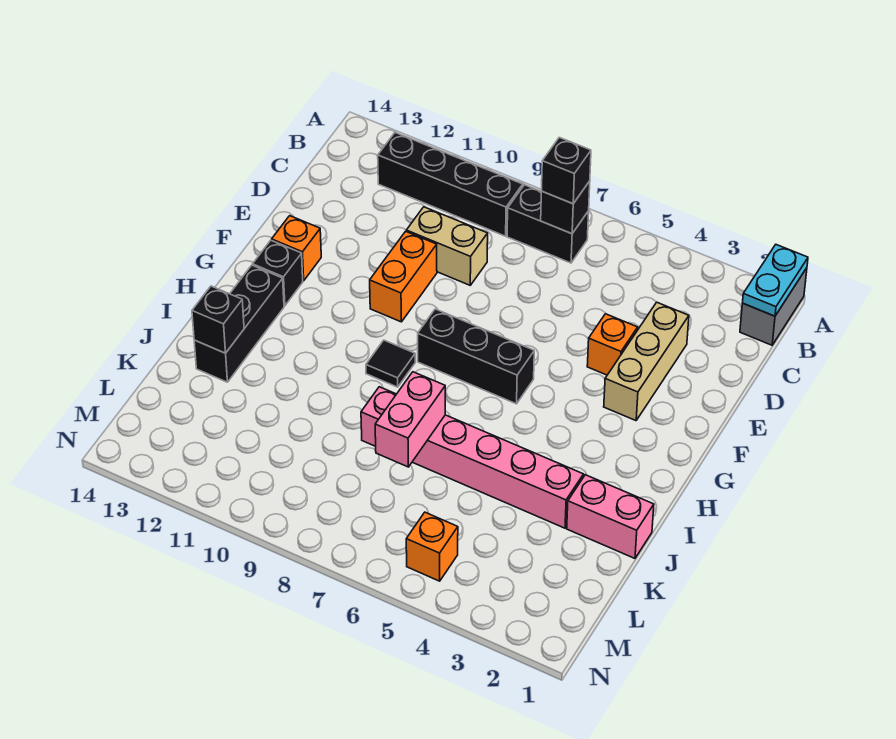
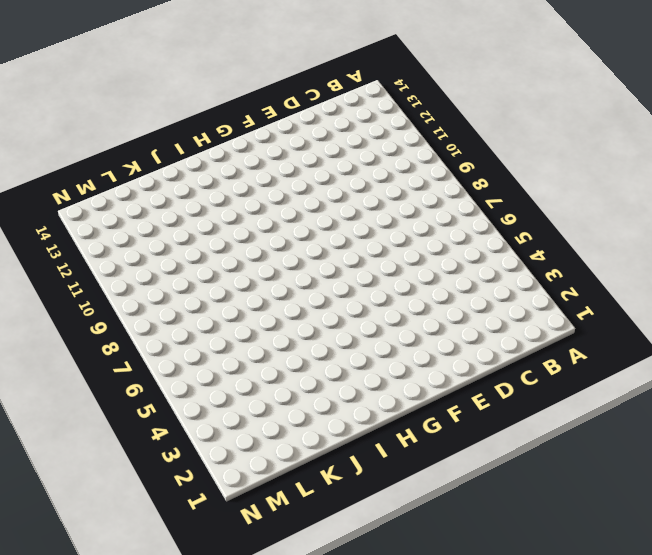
none -> grey brick A1:B1 level 1
none -> black brick B7:B8 level 1
none -> black brick B9:B12 level 1

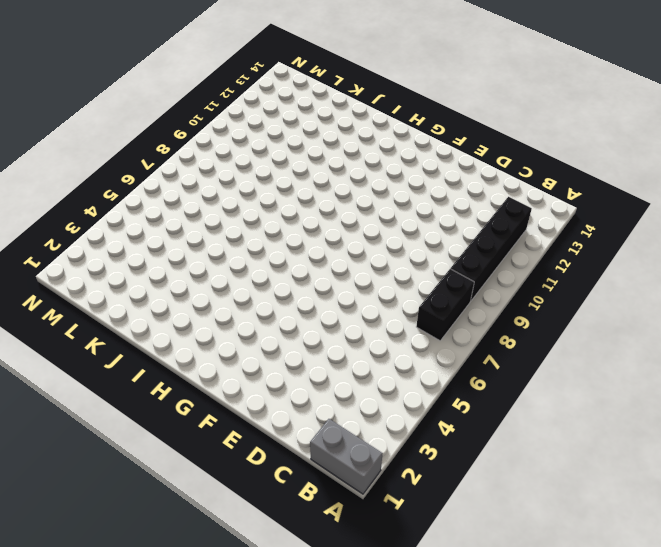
none -> tan brick D3:F3 level 1
none -> tan brick D9:D10 level 1
none -> orange brick E4 level 1

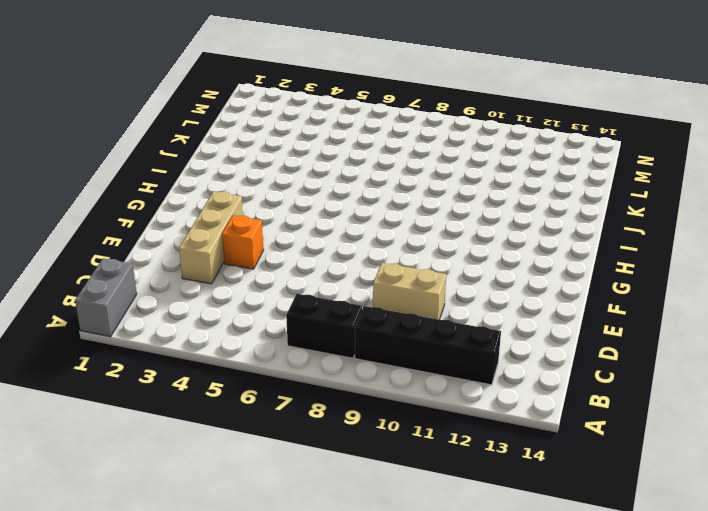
none -> orange brick E10:F10 level 1
none -> orange brick F13 level 1
none -> black brick G6:G8 level 1

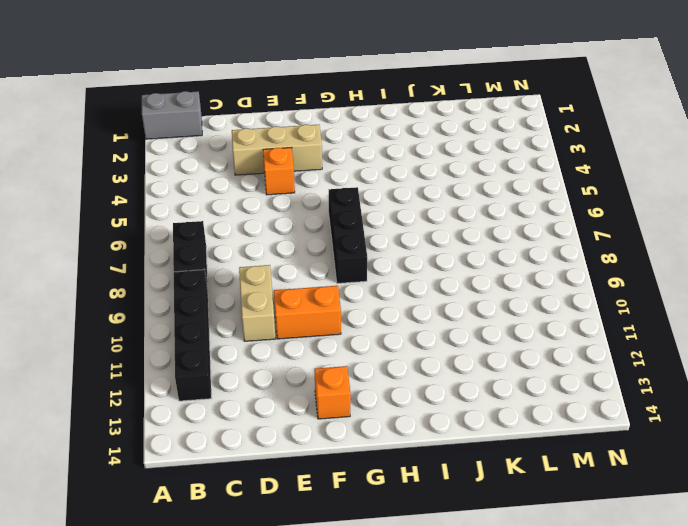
none -> black brick G13 level 1
none -> black tile H9 level 1
none -> black brick H13:J13 level 1

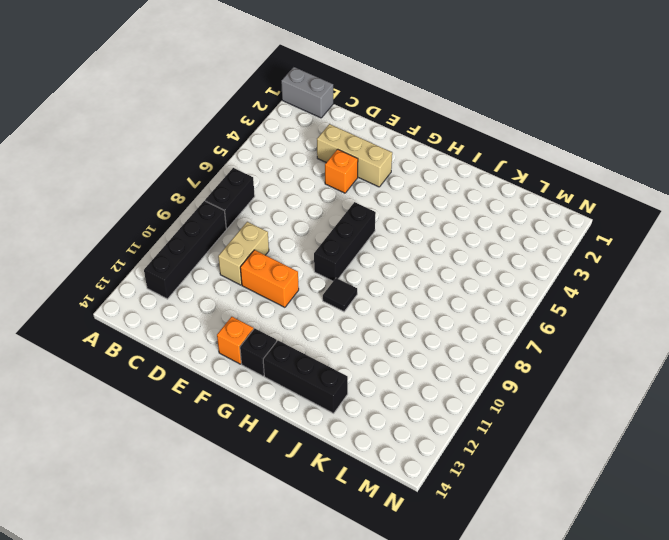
none -> pink brick J1:J2 level 1
none -> pink brick J3:J8 level 1
none -> orange brick M5 level 1

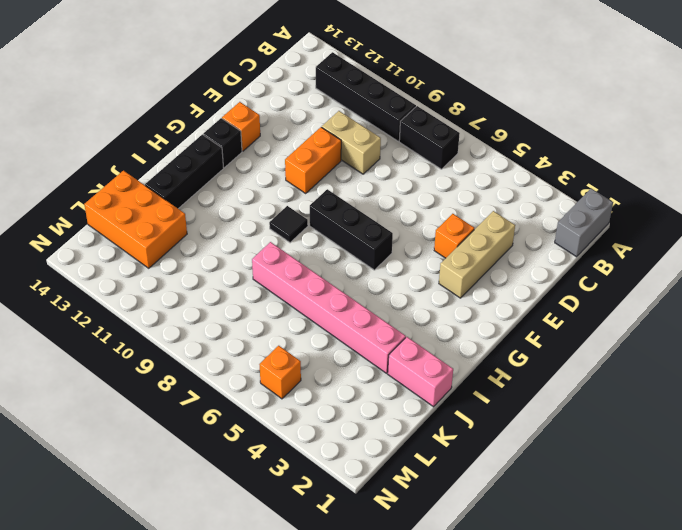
orange brick K12:L14 level 1 -> none
none -> cyan plate A1:B1 level 2
none -> black brick B7 level 2
none -> pink brick J7:K7 level 2

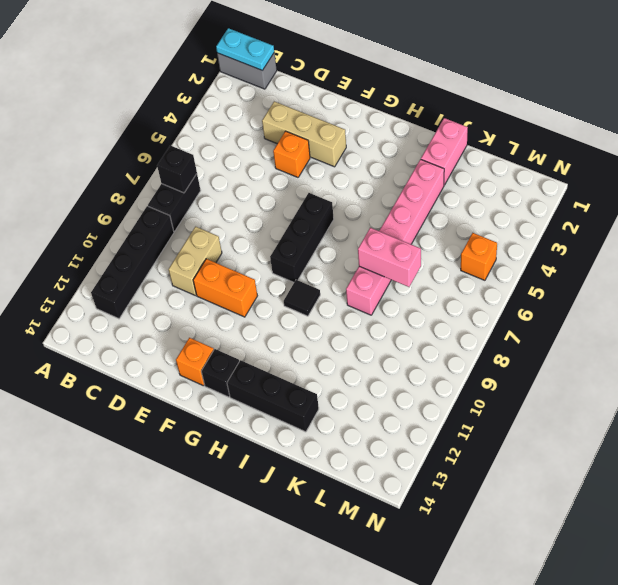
none -> black brick J13 level 2
none -> black brick B7 level 3

